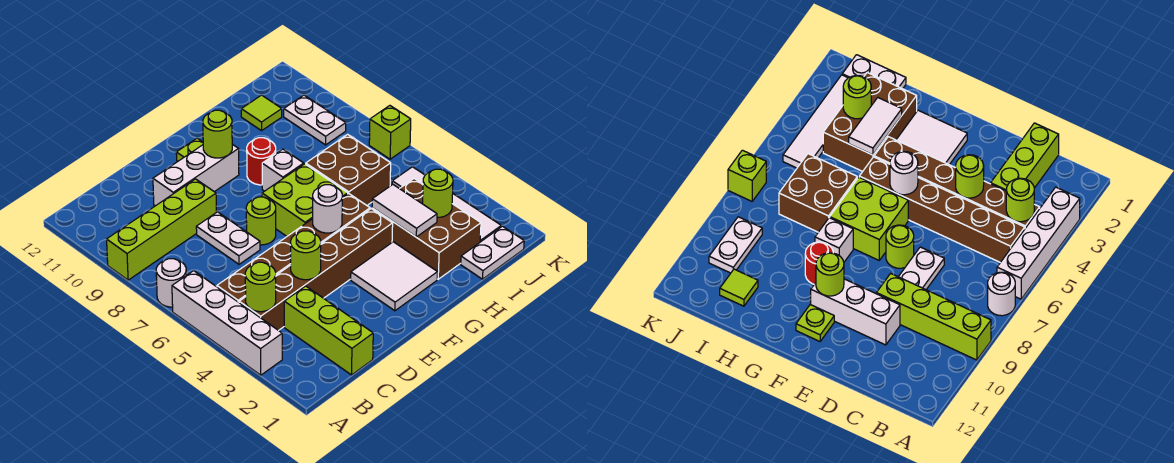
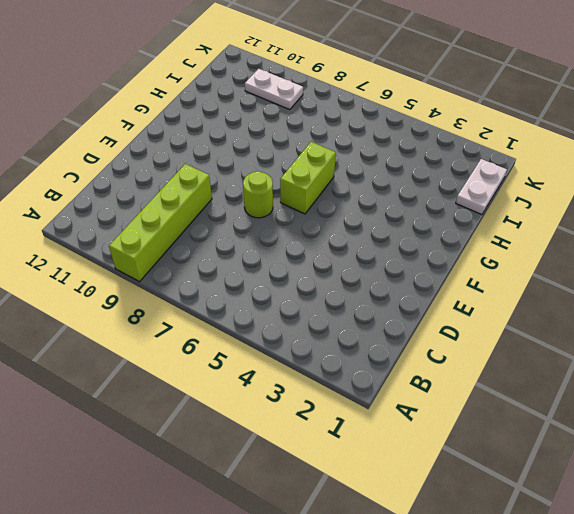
lime brick F6:G6 level 1 -> lime brick F6:G7 level 1
none -> white brick A3:A6 level 1
none -> white round brick A7 level 1
none -> brown brick B4:G4 level 1

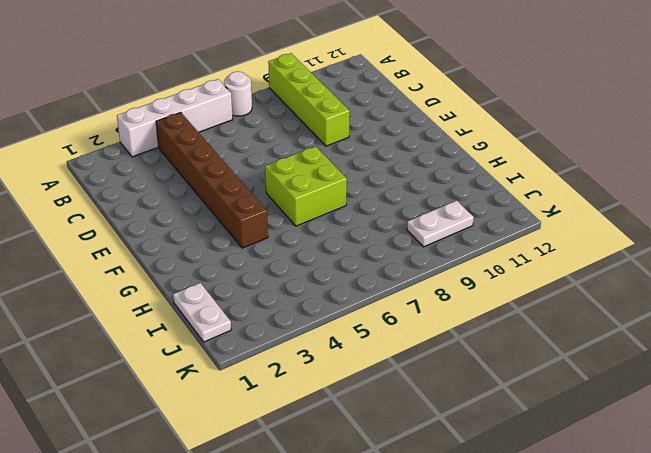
none -> brown brick B5:G5 level 1
none -> lime brick C1:C3 level 1
none -> white plate D7:D8 level 1

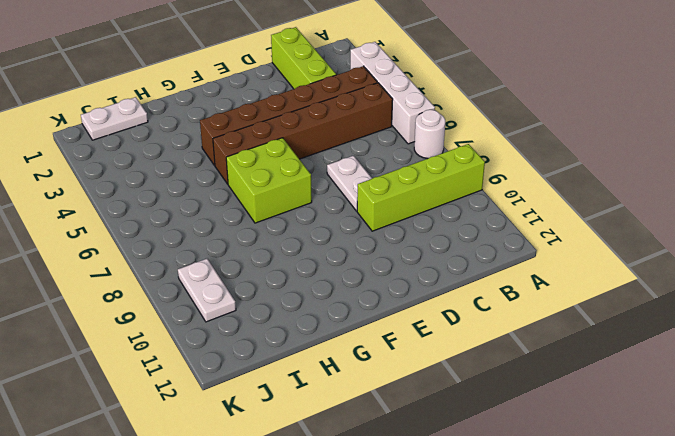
none -> white brick D10:F10 level 1
none -> lime round brick E7 level 1
none -> white tile F2:G3 level 1

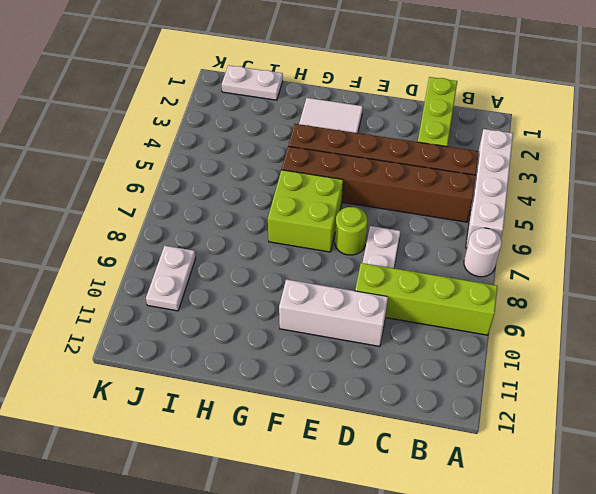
none -> lime plate F11 level 1
none -> white brick G8 level 1
none -> red round brick G9 level 1

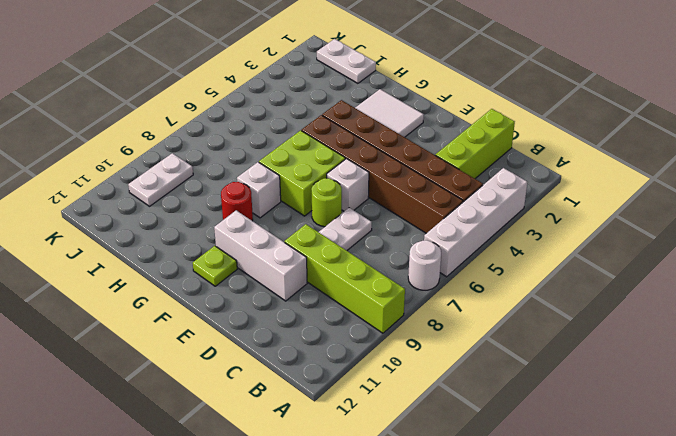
white brick E6 level 1 -> none
none -> brown brick H2:I4 level 1
none -> brown brick H6:I7 level 1
none -> lime tile I11 level 1

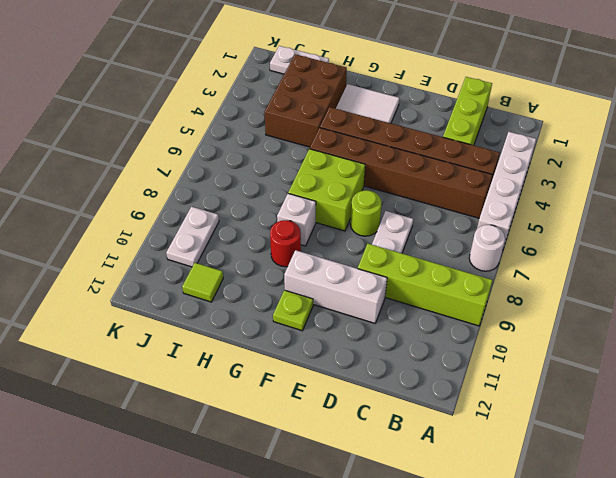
none -> brown brick H6:I7 level 1
none -> white tile J2:J5 level 1
none -> lime brick K7 level 1

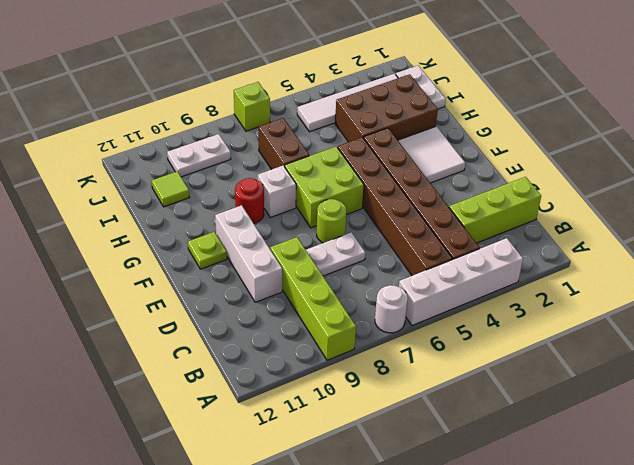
brown brick H7:I7 level 1 -> brown brick H6:I7 level 1
none -> lime round brick B4 level 2
none -> lime round brick D4 level 2
none -> white round brick F5 level 2

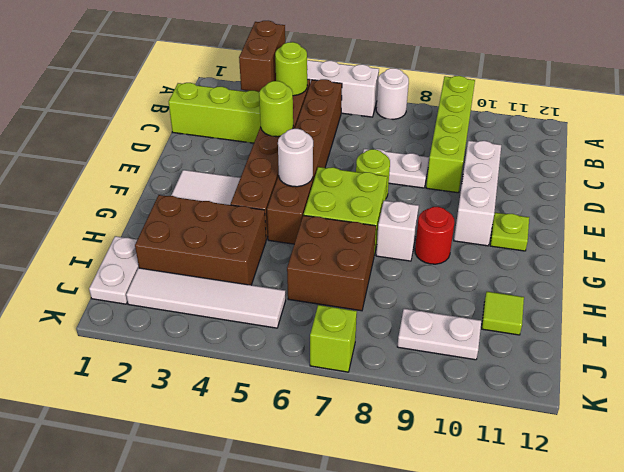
brown brick A3:B3 level 2 -> none
none -> lime round brick F10 level 2
none -> white tile H3:H4 level 2
none -> lime round brick I3 level 2

